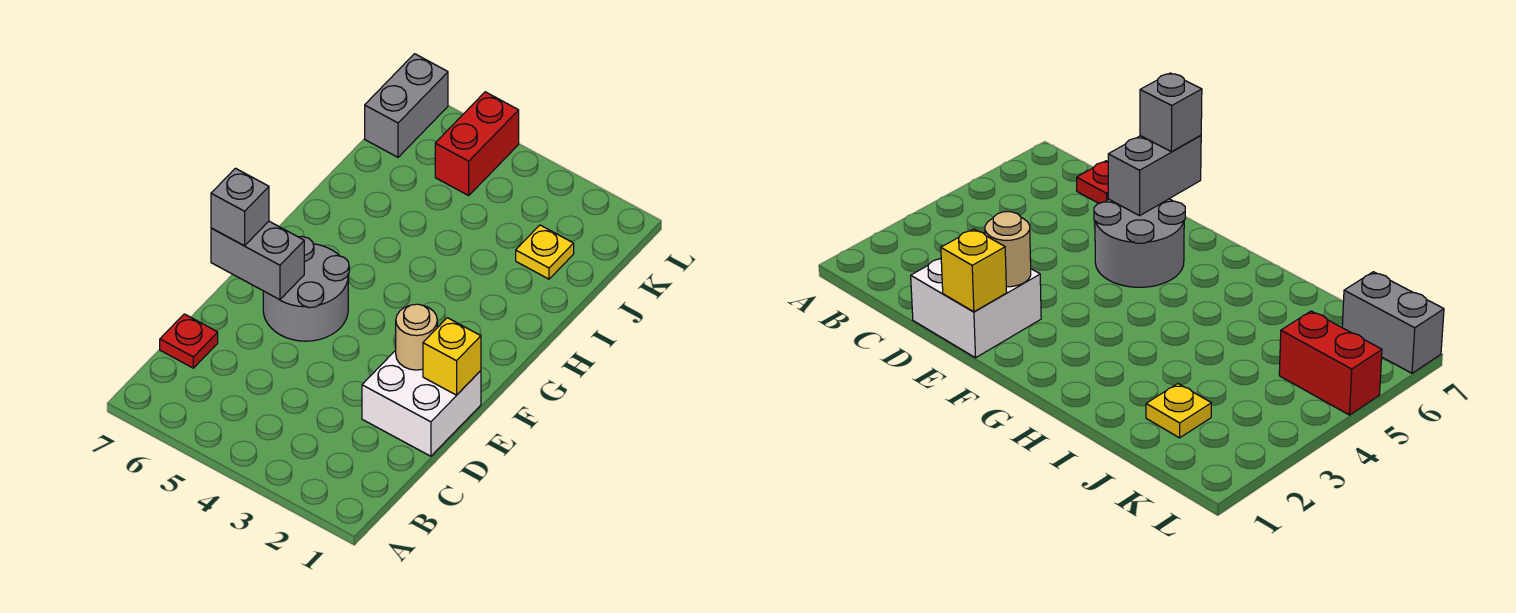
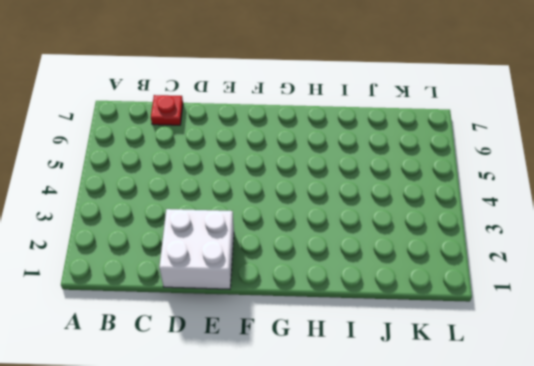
none -> grey round brick E5:F6 level 1
none -> yellow plate J2 level 1

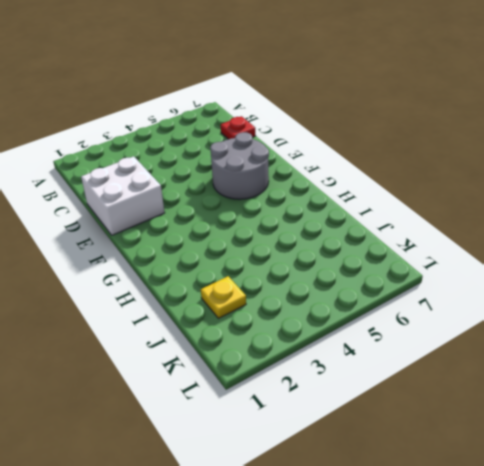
none -> red brick K5:L5 level 1
none -> grey brick K7:L7 level 1

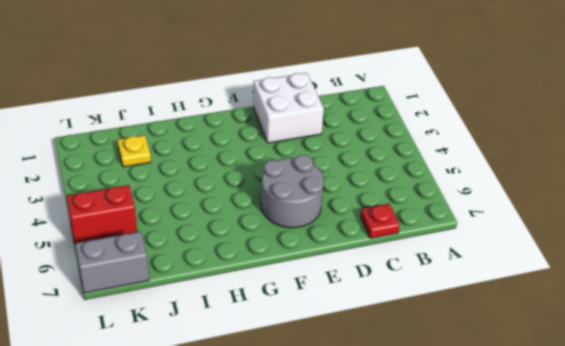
none -> yellow brick E1 level 2
none -> tan round brick E2 level 2

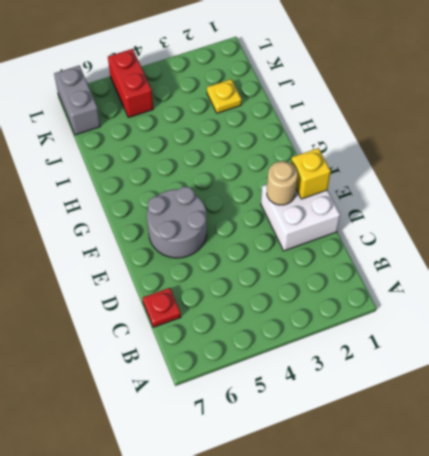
none -> grey brick E6:E7 level 2
none -> grey brick E7 level 3

